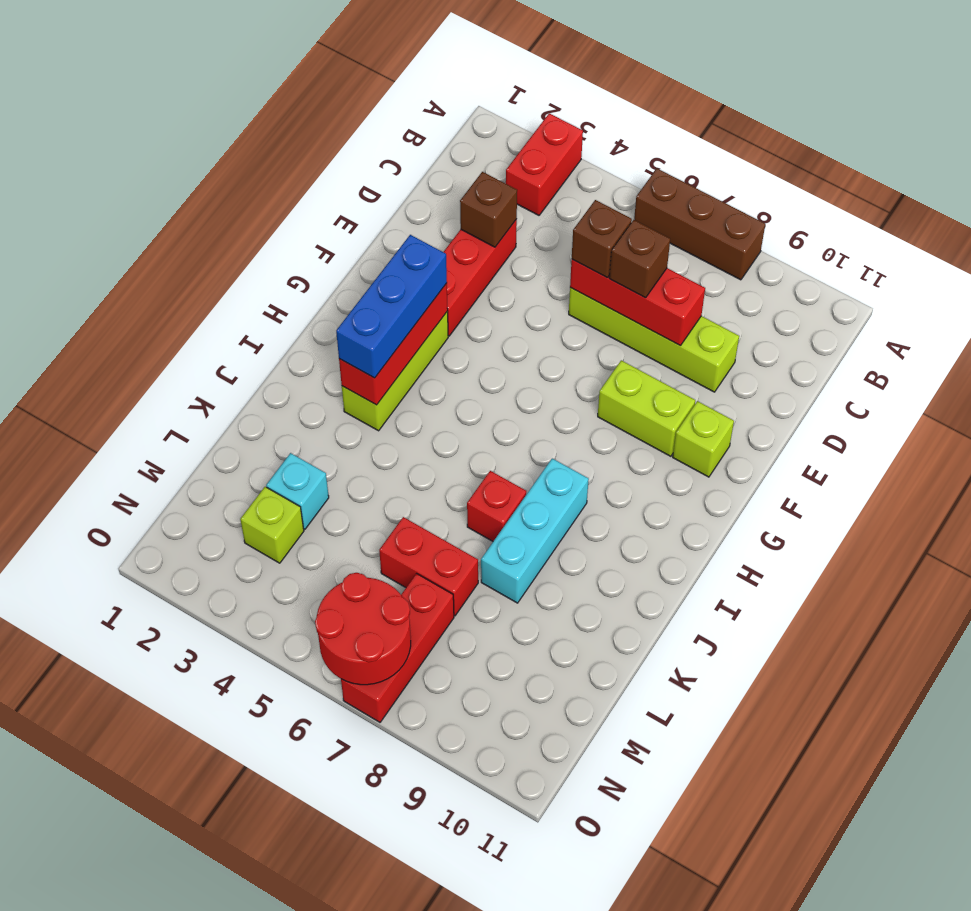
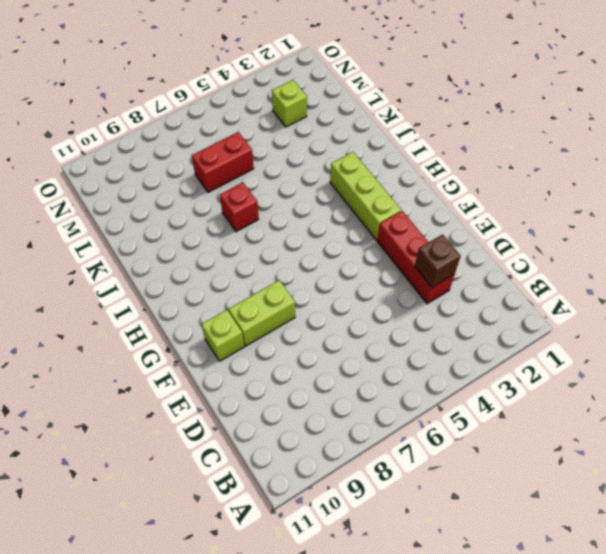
none -> red brick A3:B3 level 1
none -> brown brick A6:A8 level 1
none -> lime brick D6:D9 level 1

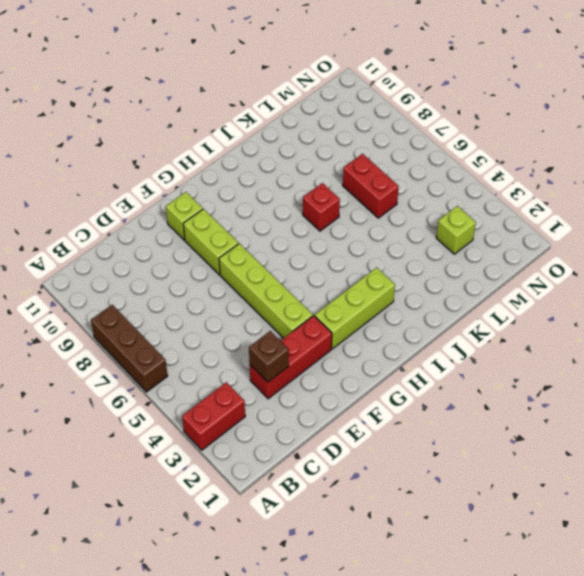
lime brick F4:F7 level 1 -> lime brick D6:D9 level 1
none -> cyan brick I8:K8 level 1
none -> cyan brick L3 level 1
none -> red brick M7:O7 level 1

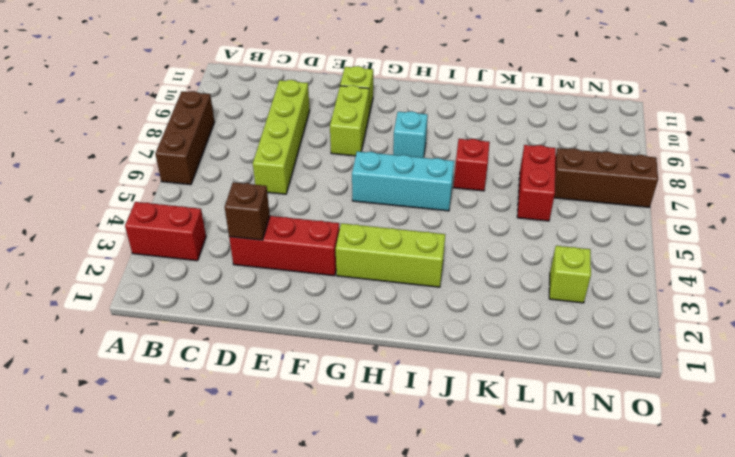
cyan brick G6:I6 level 1 -> cyan brick I8:K8 level 1
cyan brick H8 level 1 -> cyan brick L3 level 1
brown brick M7:O7 level 1 -> red brick M7:O7 level 1
none -> red brick D6:D8 level 2
none -> red brick G3:I3 level 2
none -> red round brick N6:O7 level 2

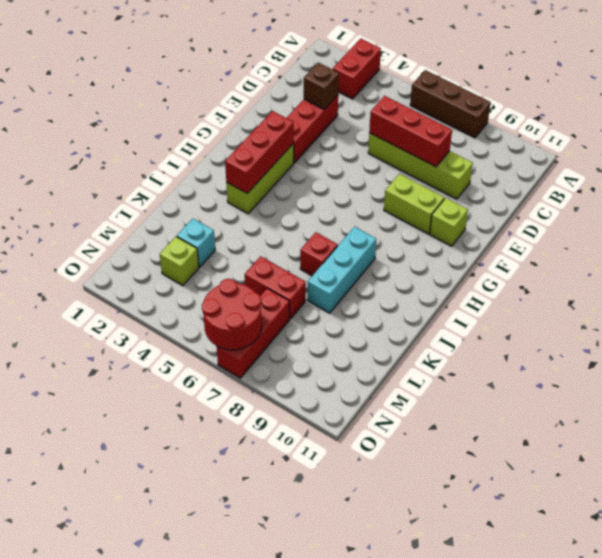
none -> brown brick D6 level 3
none -> brown brick D7 level 3
none -> blue brick G3:I3 level 3

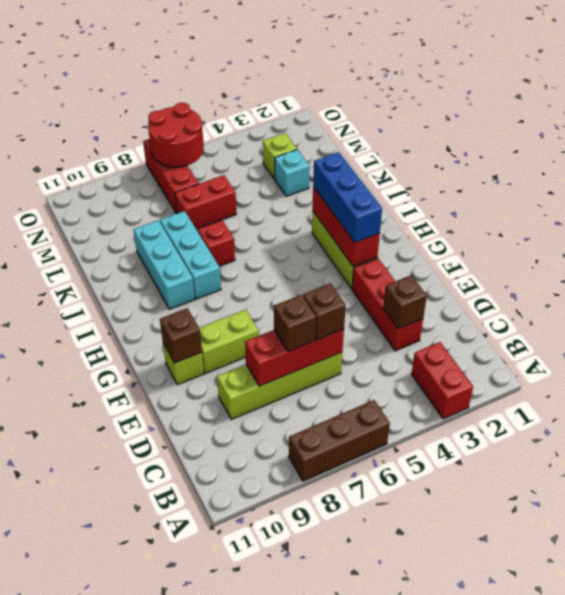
brown brick F10 level 2 -> none
cyan brick I9:K9 level 1 -> none

